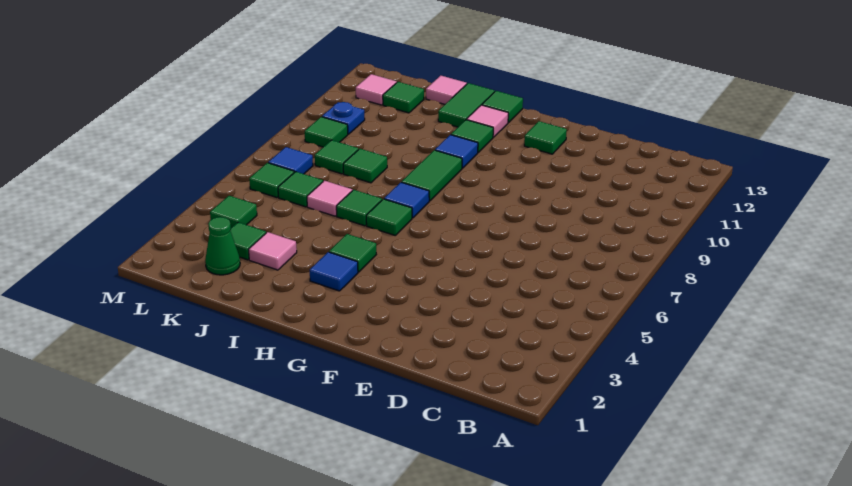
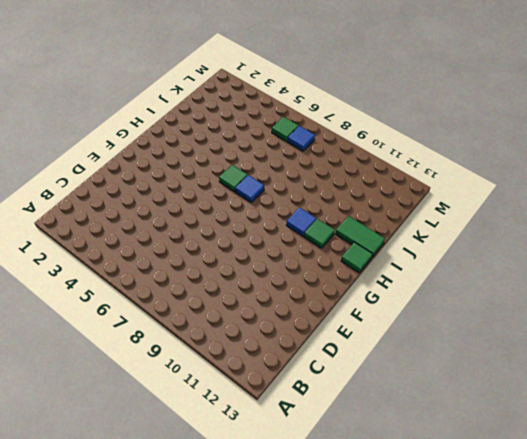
none -> green tile F12 level 1
none -> blue tile H3 level 1
none -> green tile H4 level 1

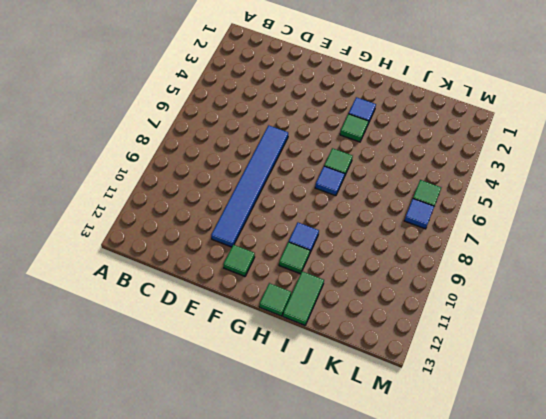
blue tile E6:E11 level 1 -> none
none -> green tile H8:H9 level 1
none -> pink tile H12 level 1
none -> green tile I6 level 1

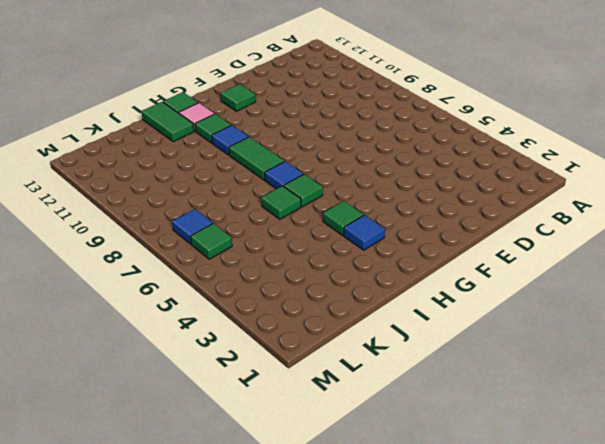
none -> pink tile J3 level 1
none -> pink tile J6 level 1
none -> green tile J8 level 1

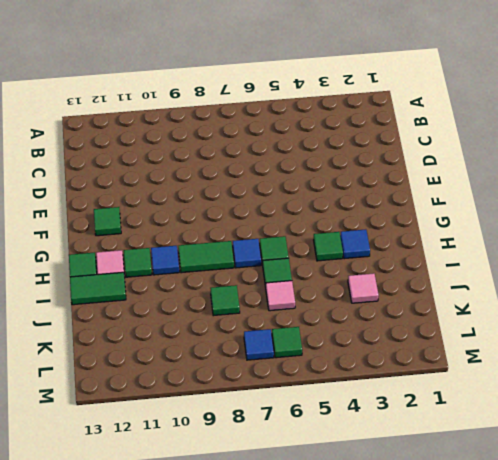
none -> pink tile J13 level 1
none -> green cone K2 level 1
none -> green tile K3 level 1

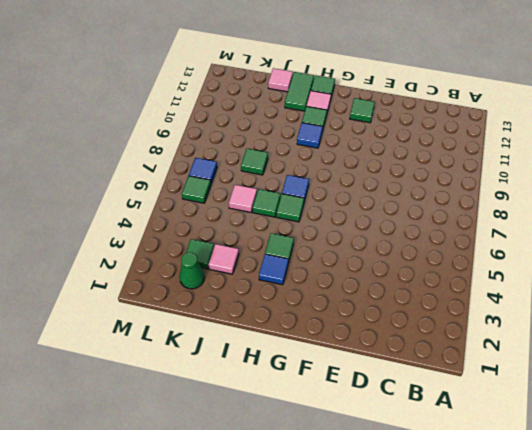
none -> green tile H8:H9 level 1
none -> green tile K6 level 1
none -> green tile K8 level 1

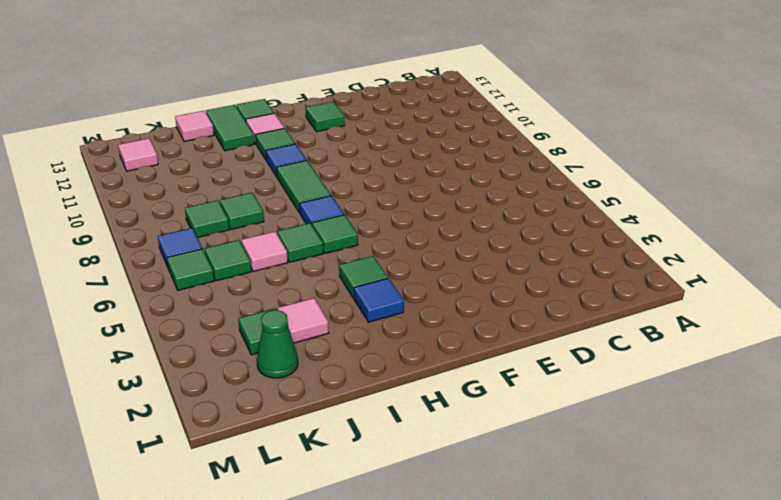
none -> green tile K12 level 1
none -> green tile L4 level 1
none -> green tile L9 level 1

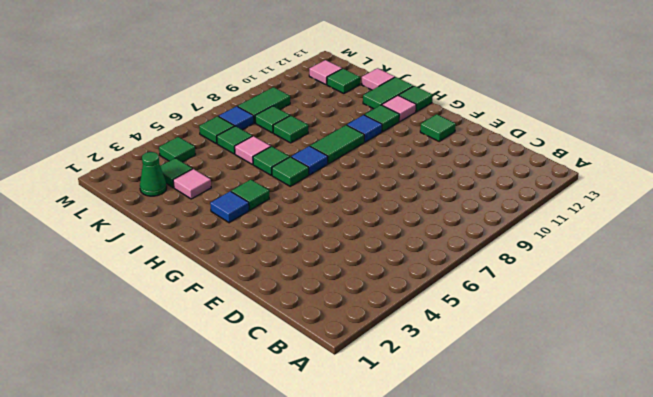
green tile L8:L9 level 1 -> green tile L9 level 1
none -> blue plate L10 level 1

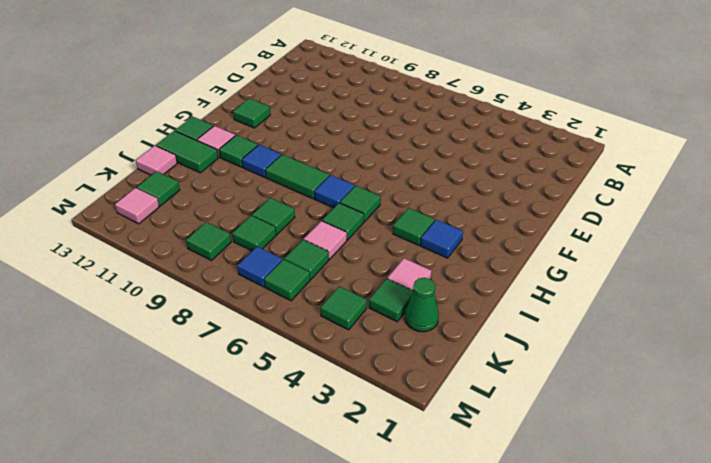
none -> blue plate L10 level 1

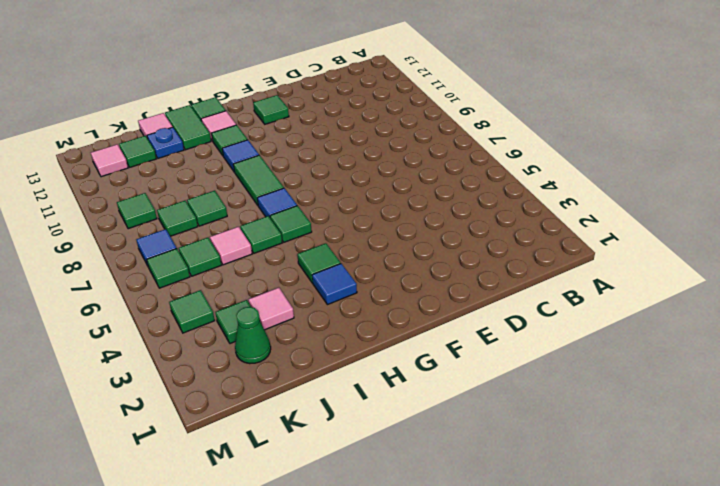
blue plate J12 level 1 -> blue plate L10 level 1

